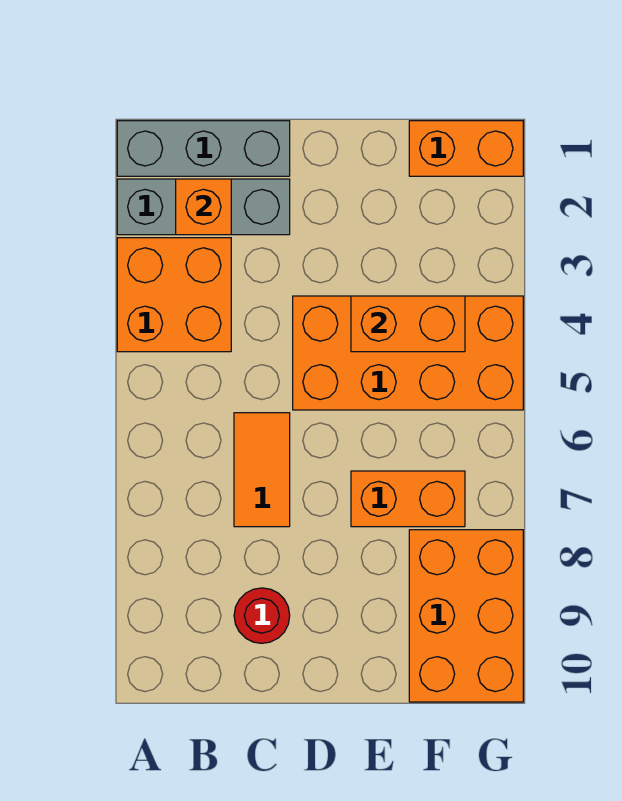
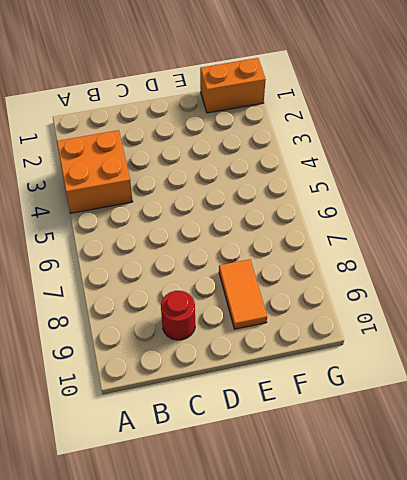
orange tile E8:E9 level 1 -> orange tile C6:C7 level 1
none -> grey brick A1:C1 level 1
none -> grey brick A2:C2 level 1

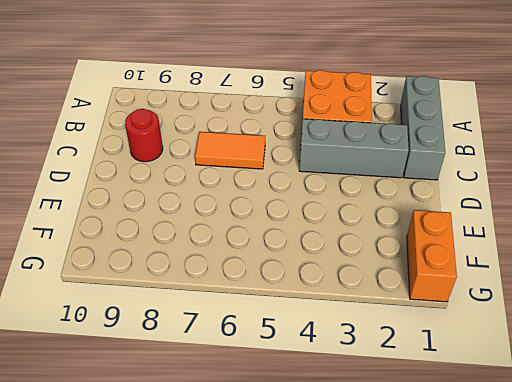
grey brick C2:C4 level 1 -> grey brick A2:C2 level 1
none -> orange brick D4:G5 level 1
none -> orange brick E7:F7 level 1

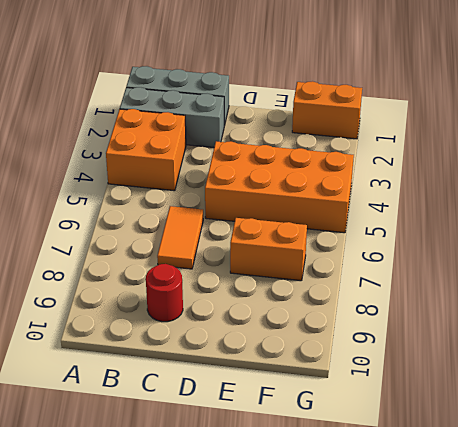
none -> orange brick F8:G10 level 1
none -> orange brick B2 level 2

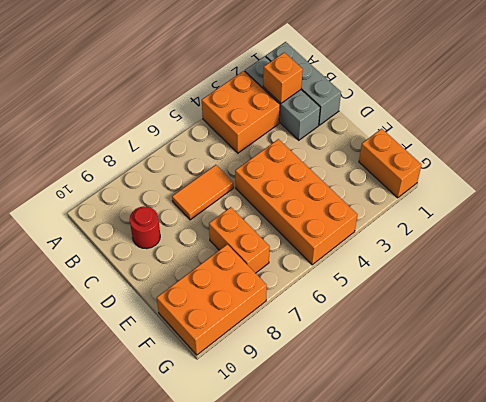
none -> orange brick E4:F4 level 2

